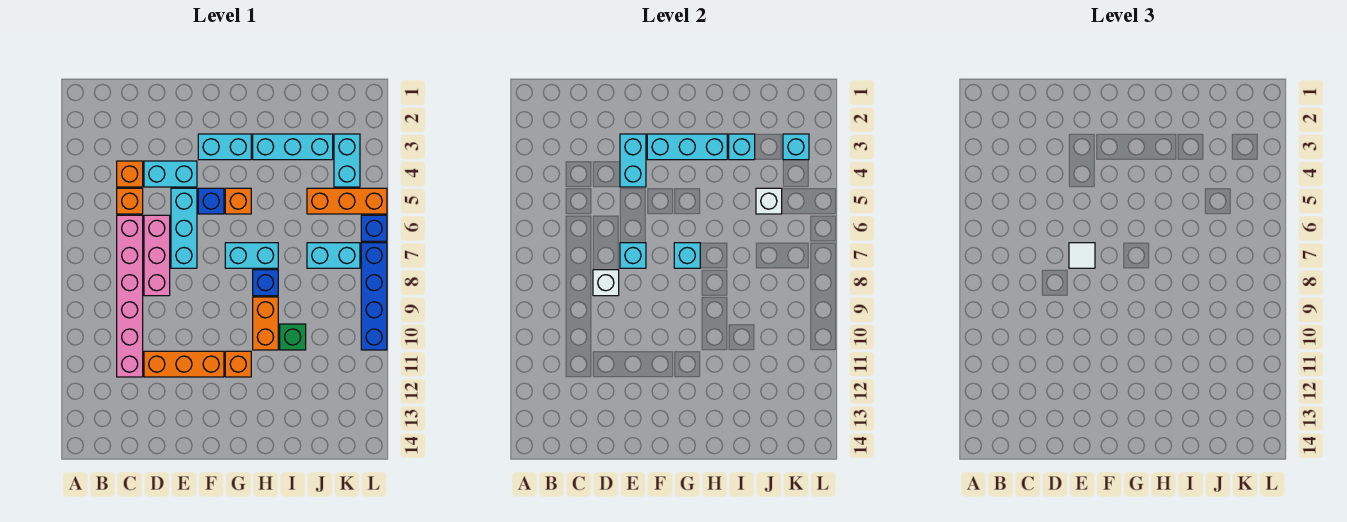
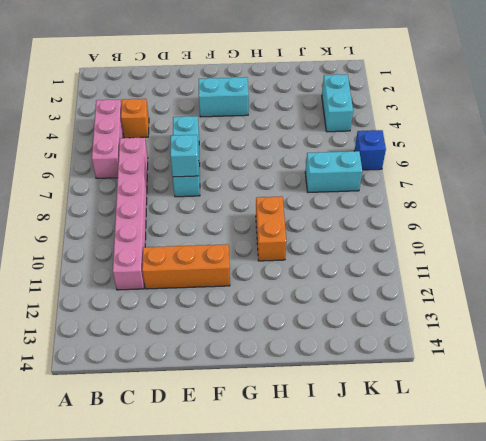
pink brick B4:B6 level 1 -> pink brick D6:D8 level 1
none -> orange brick C5 level 1
none -> cyan brick D4:E4 level 1
none -> blue brick F5 level 1
none -> orange brick G5 level 1

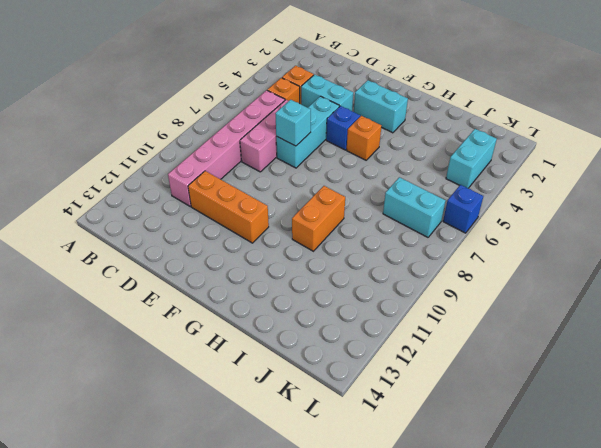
none -> cyan brick G7:H7 level 1
none -> orange brick G11 level 1
none -> cyan brick H3:J3 level 1
none -> blue brick H8 level 1

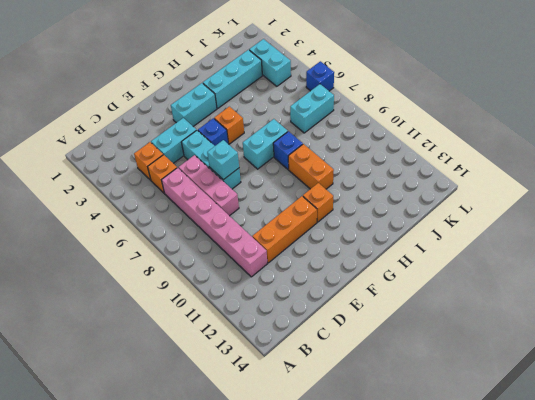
none -> green brick I10 level 1
none -> orange brick J5:L5 level 1
none -> blue brick L7:L10 level 1
none -> white brick D8 level 2

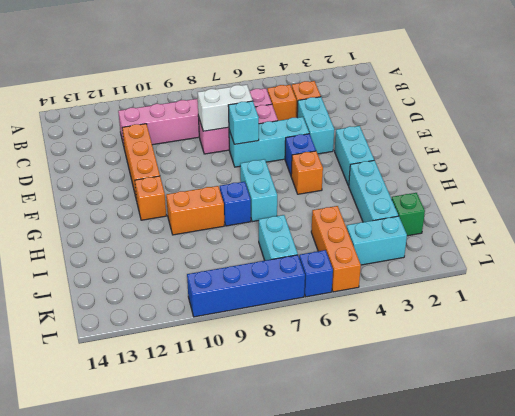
white brick D7:D8 level 2 -> white brick D8 level 2
green brick J2 level 1 -> green brick I10 level 1
none -> cyan brick E3:E4 level 2
none -> cyan brick F3:H3 level 2
none -> cyan brick G7 level 2
none -> cyan brick I3 level 2

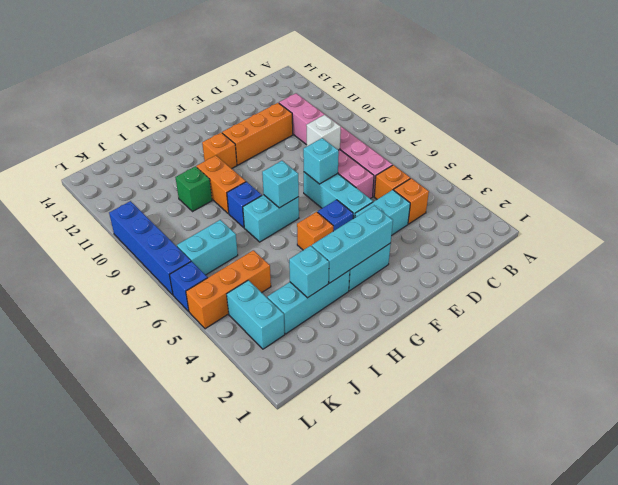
none -> cyan brick E3:E4 level 2
none -> white brick J5 level 2
none -> cyan brick K3 level 2
none -> white tile E7 level 3

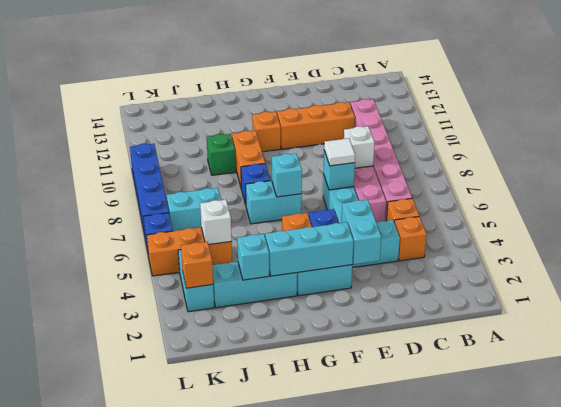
orange brick K3 level 2 -> cyan brick K3 level 2

